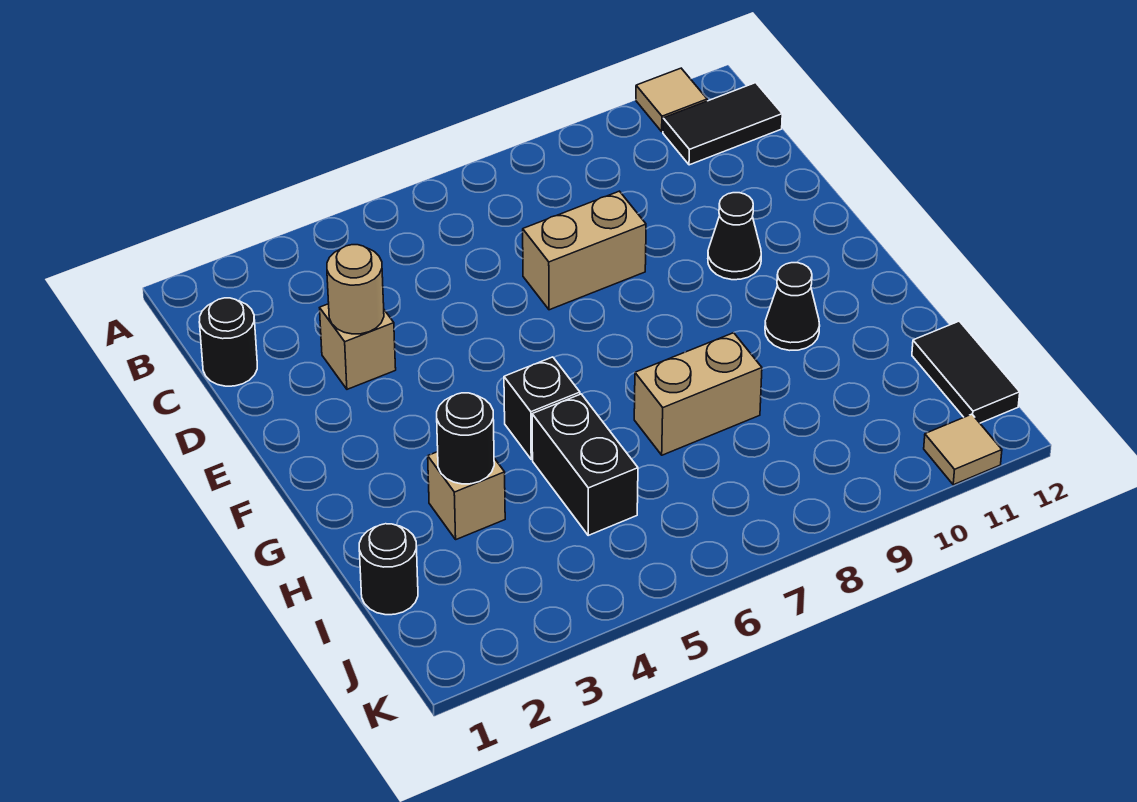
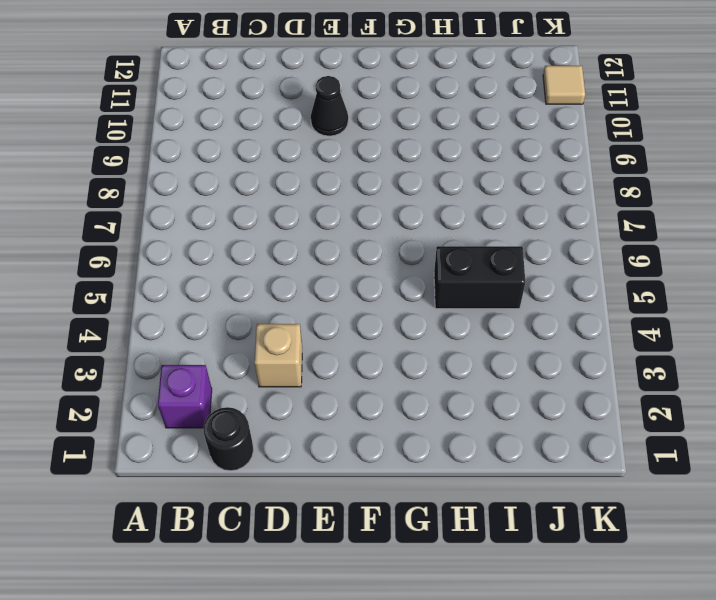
purple brick B2 level 1 -> none
none -> tan tile A11 level 1
none -> black tile B11:B12 level 1
none -> tan brick D7:D8 level 1

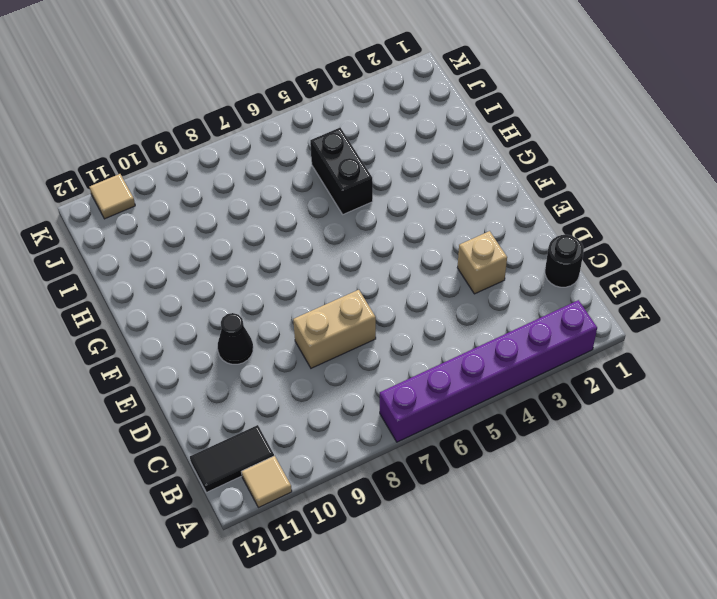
purple brick A2:A7 level 1 -> none
none -> black brick G5 level 1
none -> black cone G10 level 1
none -> tan brick H3 level 1

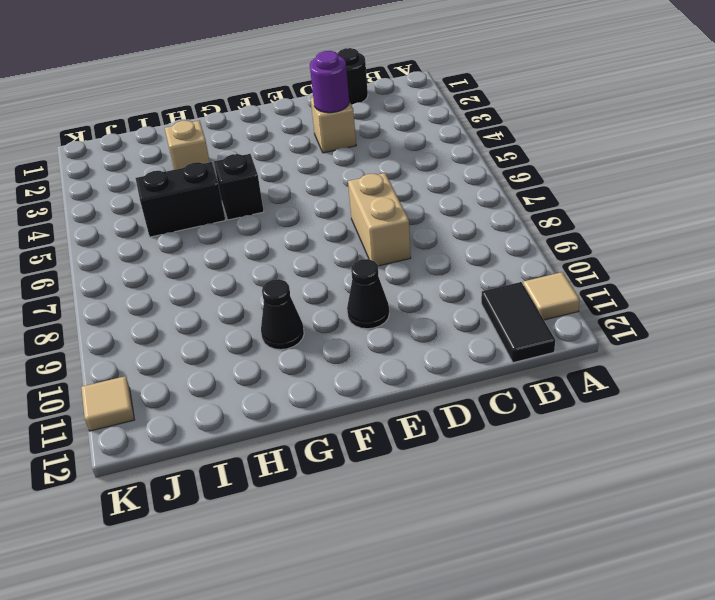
purple round brick D3 level 2 -> tan round brick D3 level 2
none -> tan brick H7:H8 level 1
none -> black round brick I1 level 1
none -> black tile I12:J12 level 1

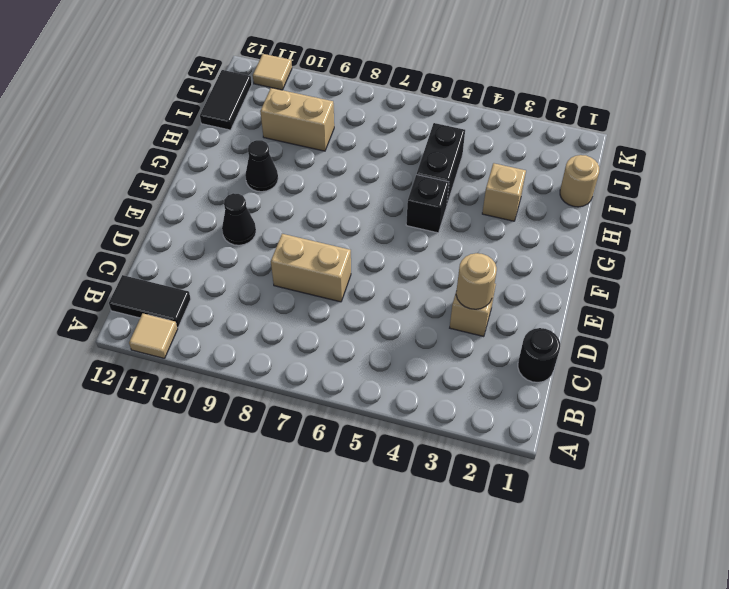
tan round brick I1 level 1 -> black round brick I1 level 1
tan brick I9:I10 level 1 -> tan brick H7:H8 level 1
none -> black round brick H3 level 2

